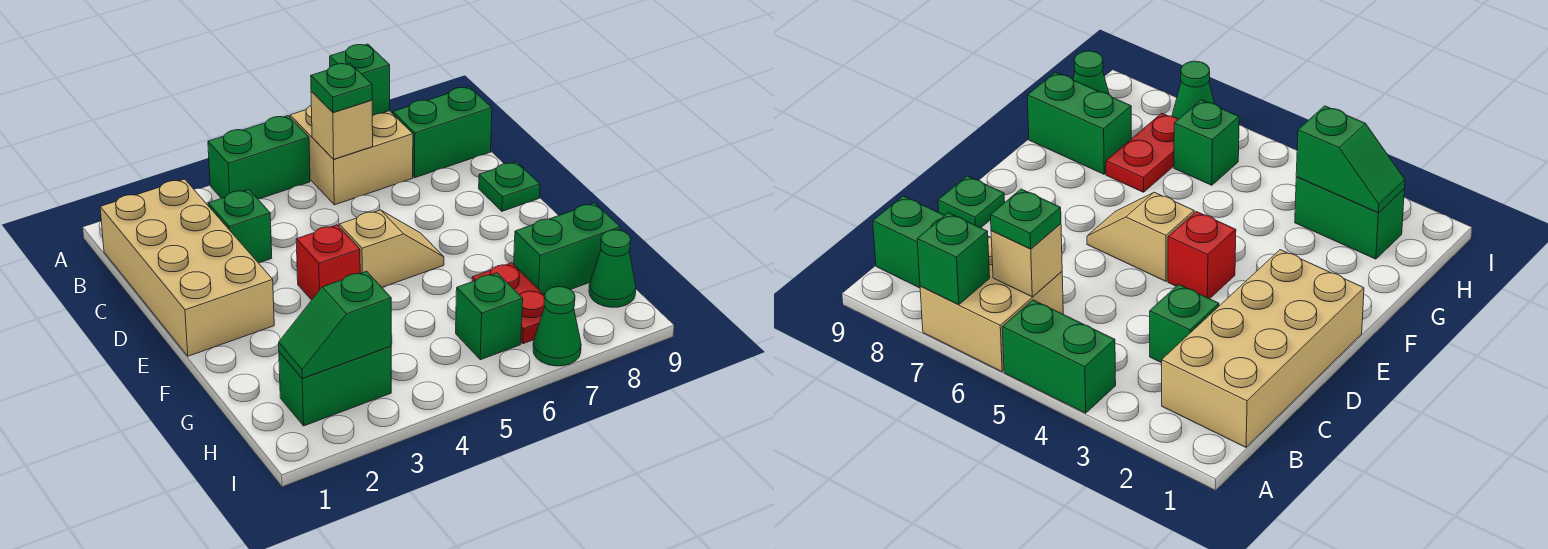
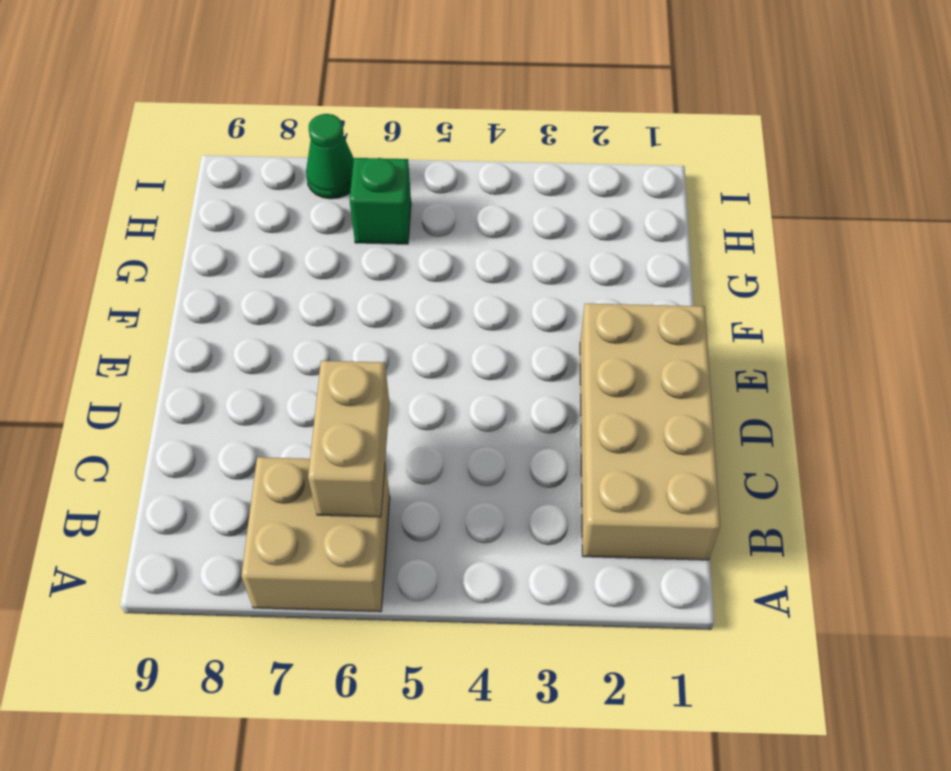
tan brick B6:C6 level 2 -> tan brick B6 level 2
none -> green brick A4:A5 level 1
none -> green brick B8:B9 level 1
none -> green brick C3 level 1

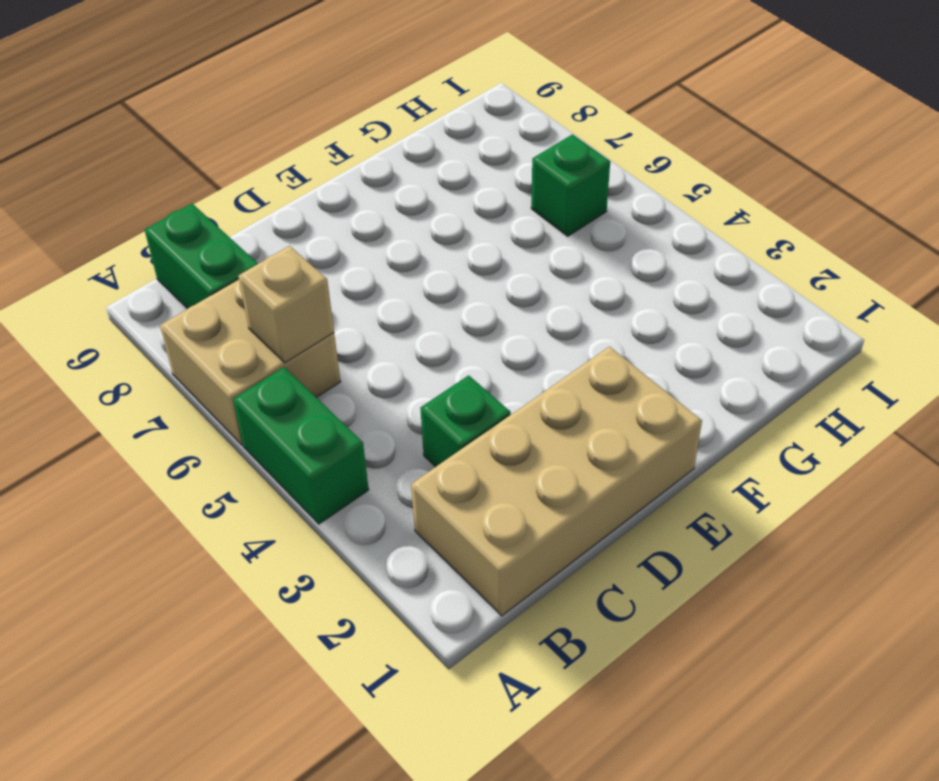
none -> green plate D9 level 1
none -> red brick E4 level 1
none -> tan slope E5:E6 level 1 top 5

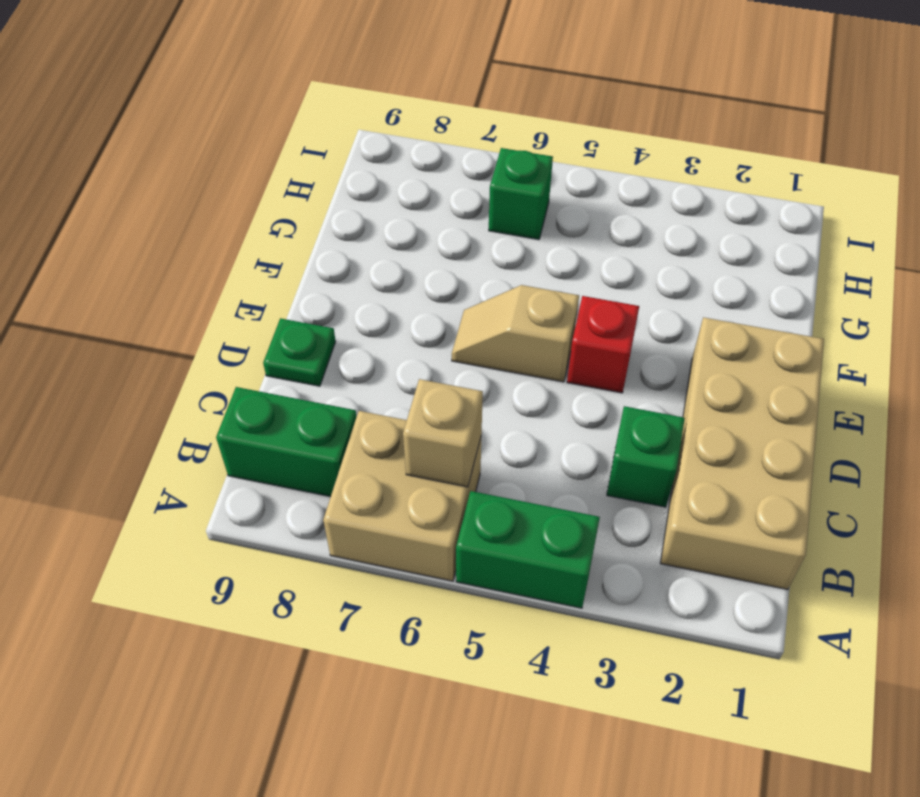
none -> red plate G7:H7 level 1
none -> green brick G8:G9 level 1
none -> green brick H2:H3 level 1

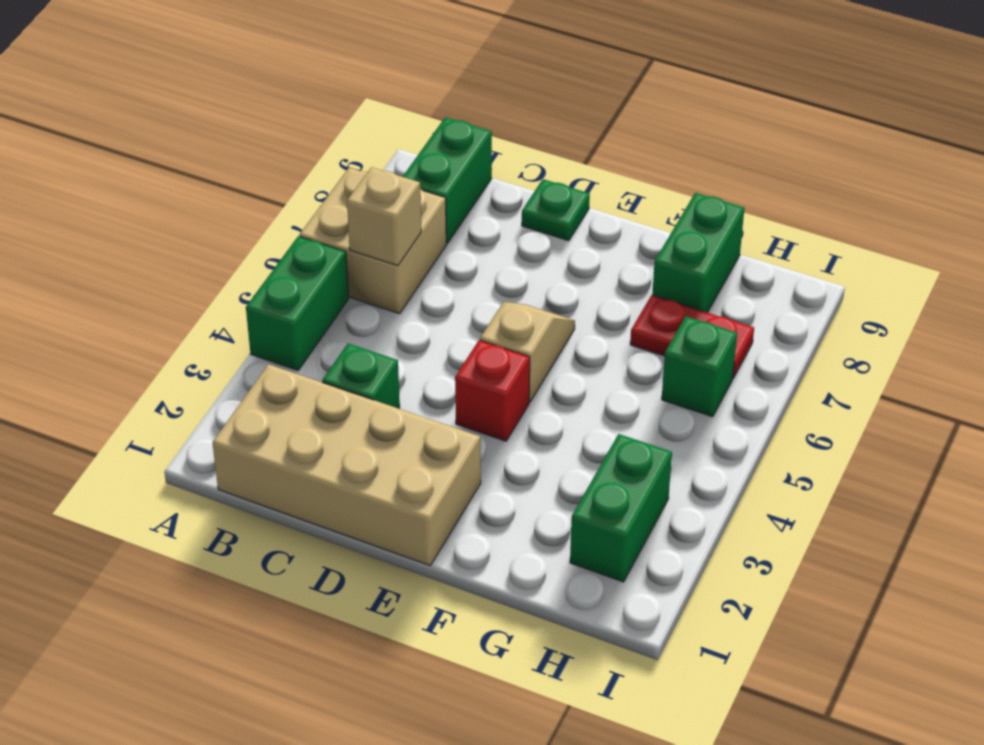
none -> green cone H9 level 1
none -> green cone I7 level 1
none -> green brick A7 level 2

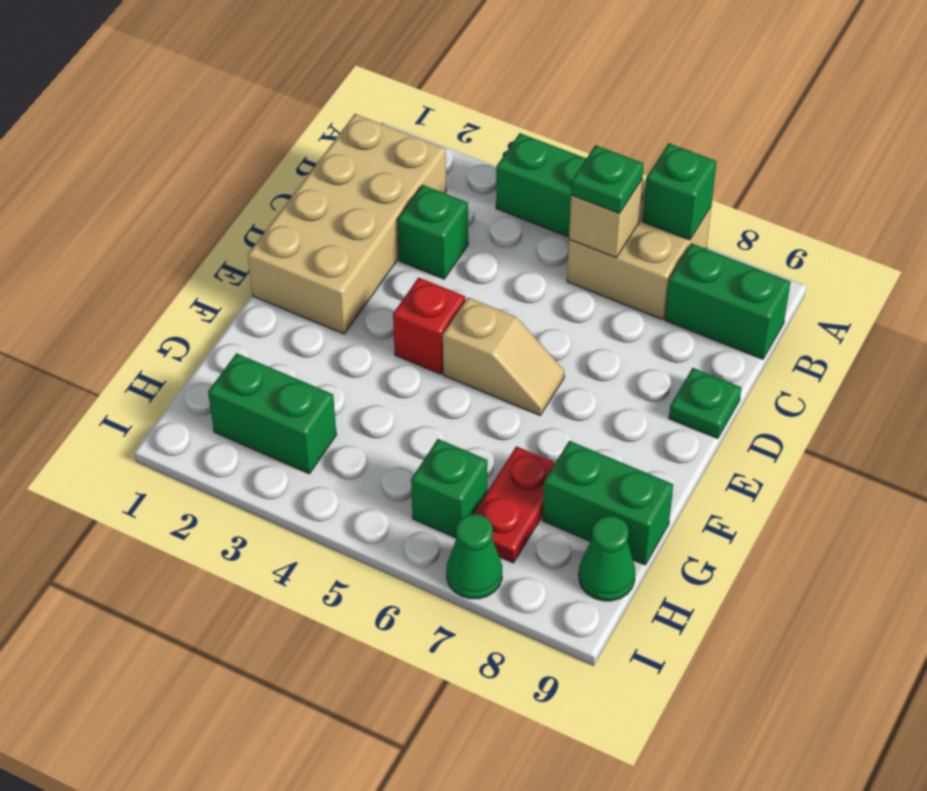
none -> green slope H2:H3 level 2 top 3

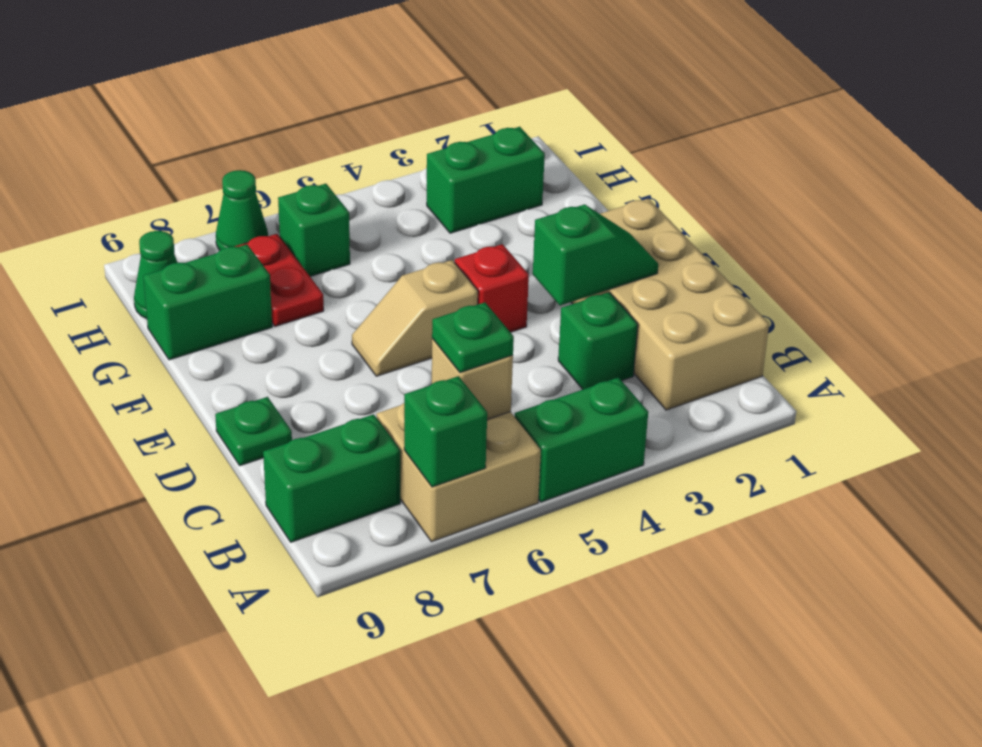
green slope D2:D3 level 2 top 3 -> green slope H2:H3 level 2 top 3

